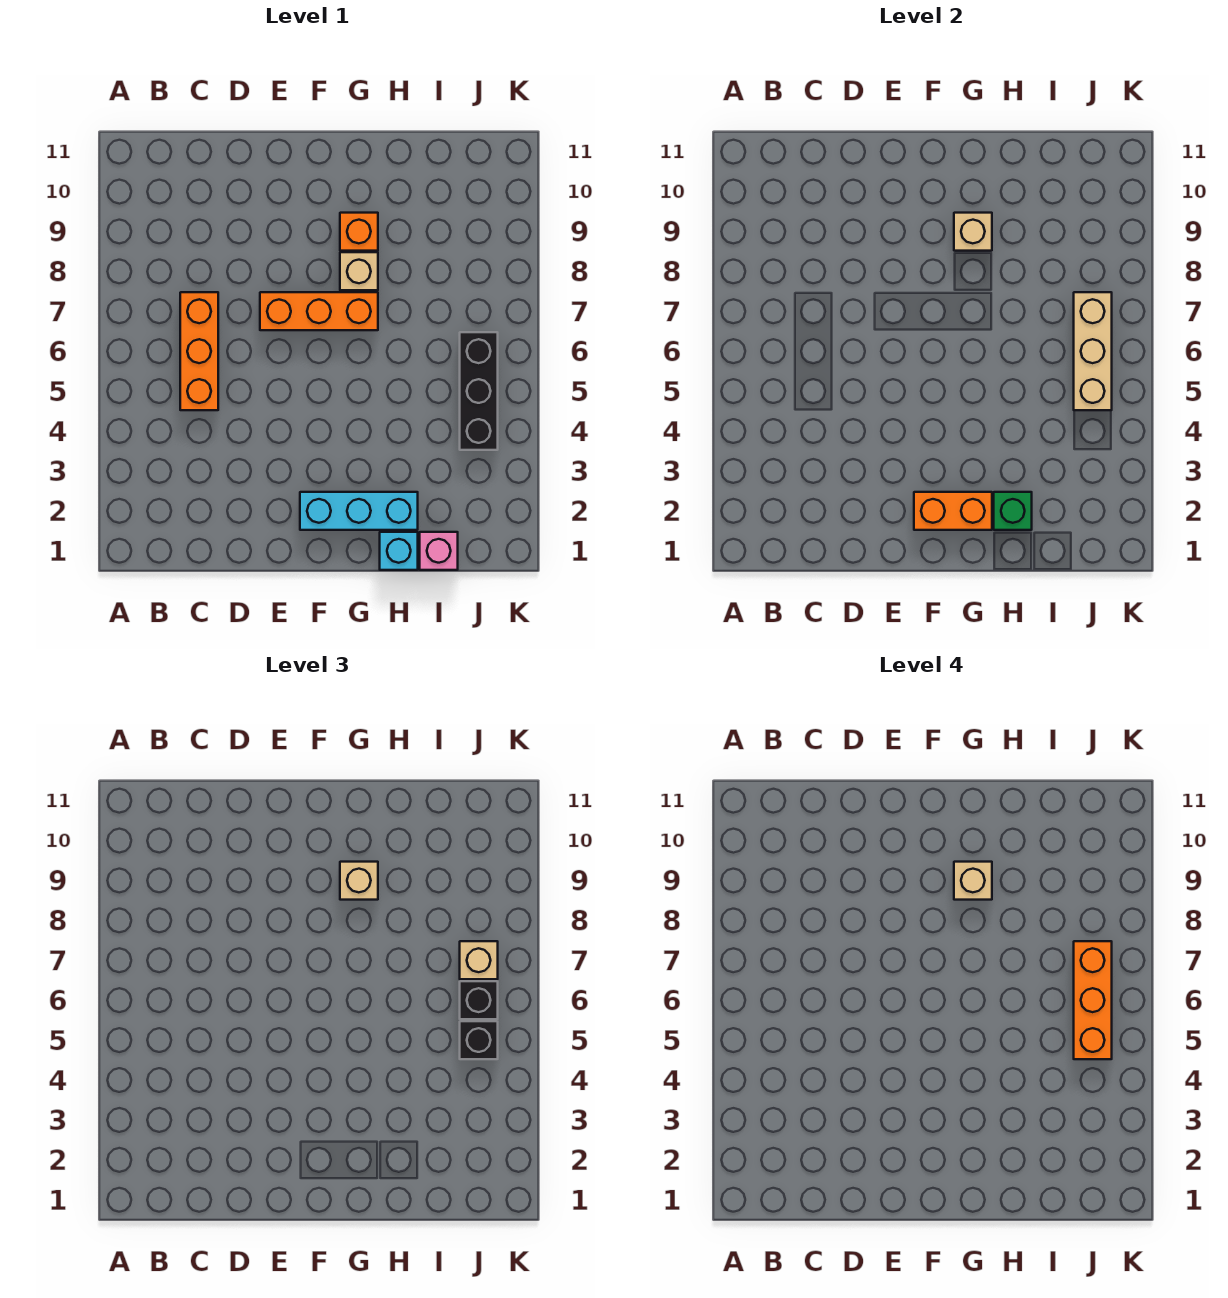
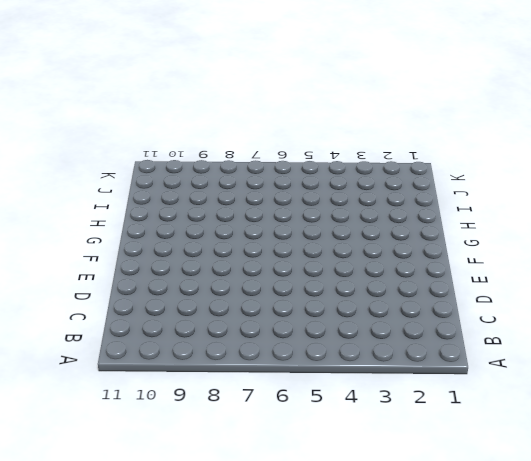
none -> orange brick C5:C7 level 1
none -> orange brick E7:G7 level 1
none -> cyan brick F2:H2 level 1

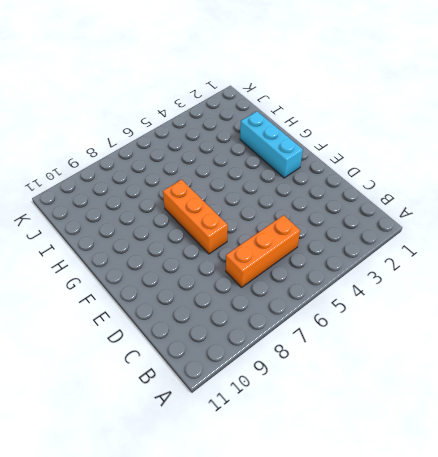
none -> tan brick G8 level 1
none -> orange brick G9 level 1
none -> cyan brick H1 level 1

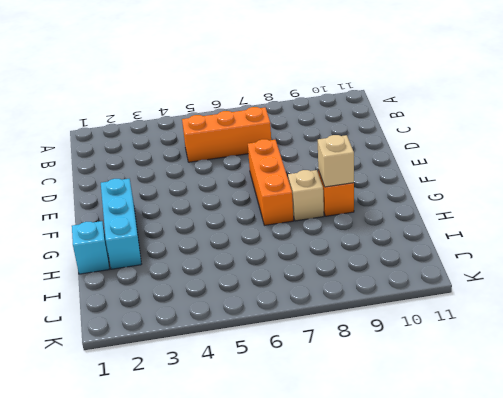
none -> pink brick I1 level 1
none -> black brick J4:J6 level 1
none -> orange brick F2:G2 level 2

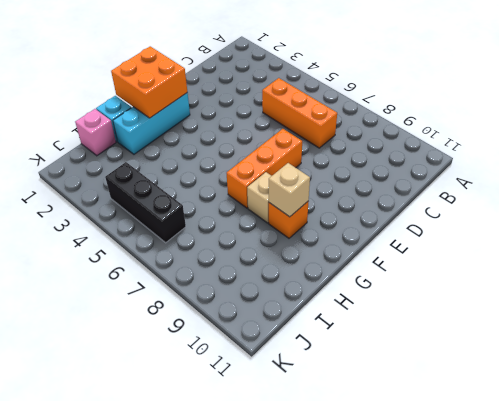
orange brick F1:G2 level 2 -> orange brick F2:G2 level 2
none -> green brick H2 level 2
none -> tan brick J5:J7 level 2
none -> tan brick G9 level 3

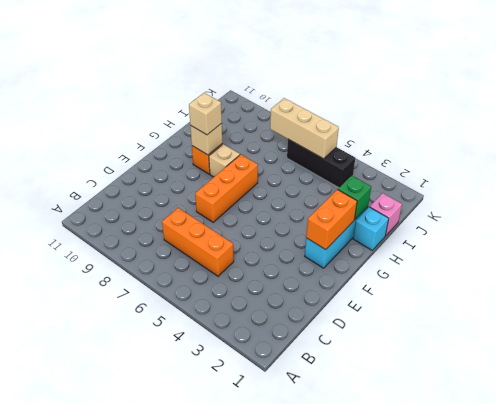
none -> black brick J5 level 3
none -> black brick J6 level 3
none -> tan brick J7 level 3

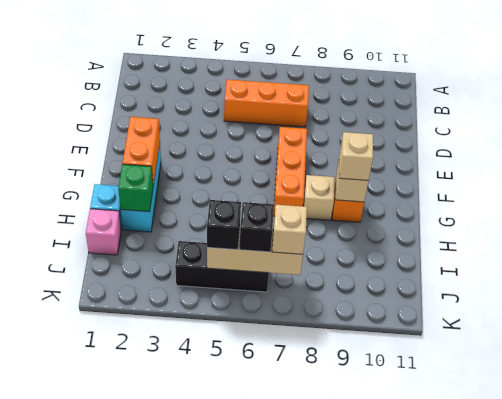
none -> tan brick G9 level 4
none -> orange brick J5:J7 level 4

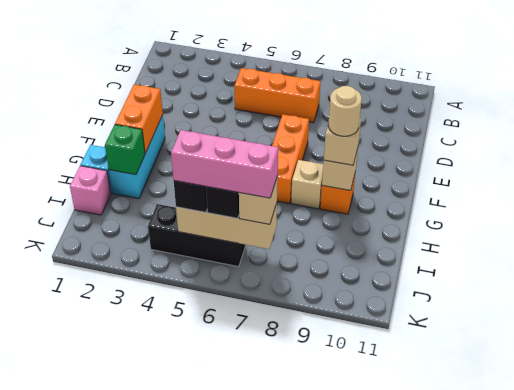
tan round brick G9 level 4 -> tan brick G9 level 4
pink brick J5:J7 level 4 -> orange brick J5:J7 level 4

